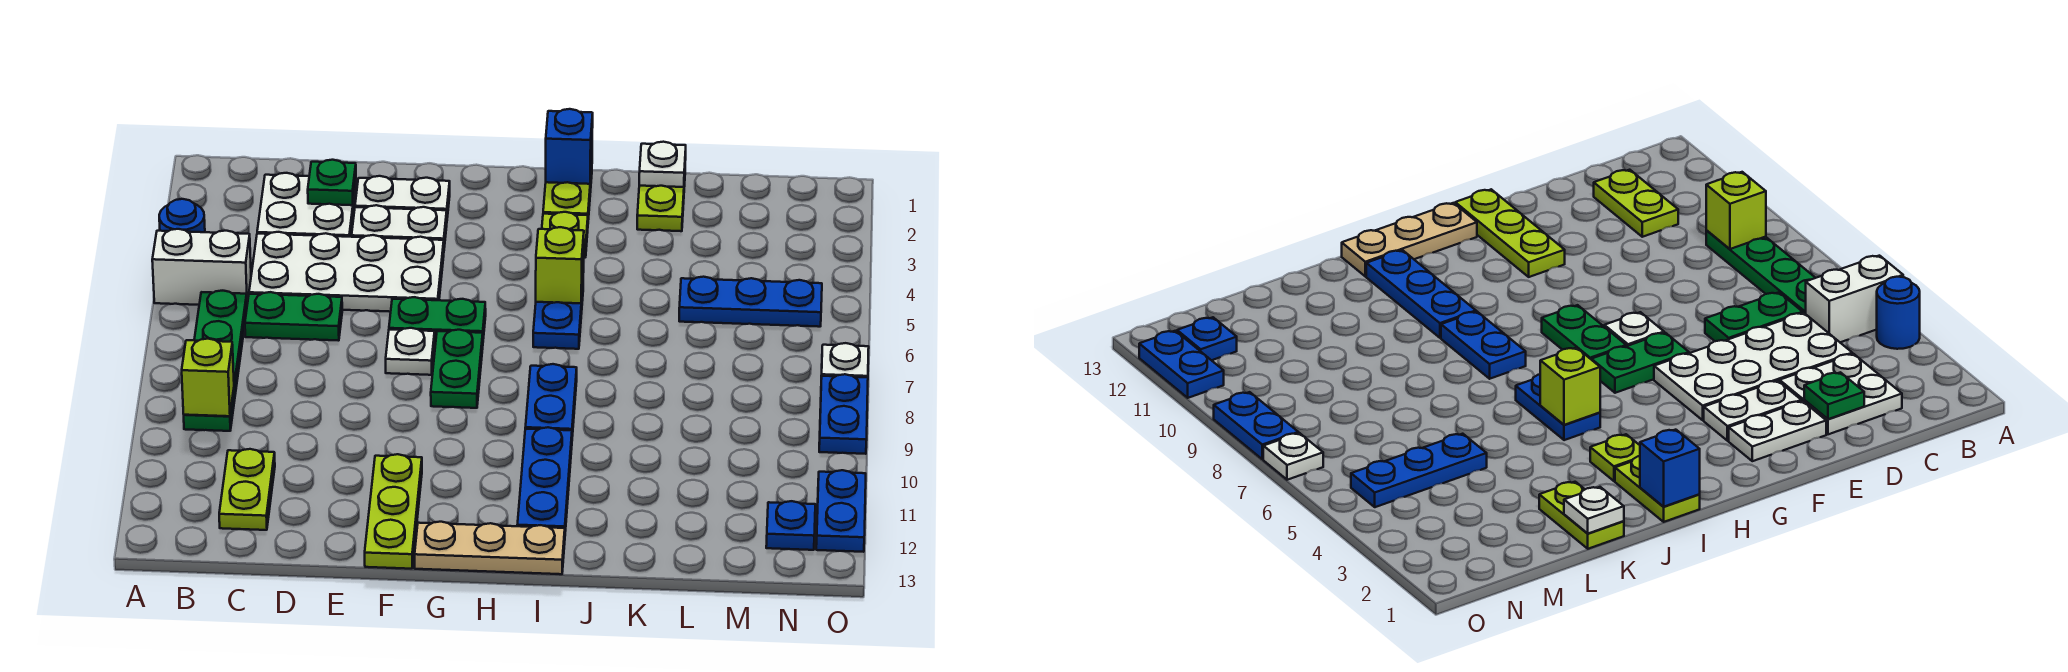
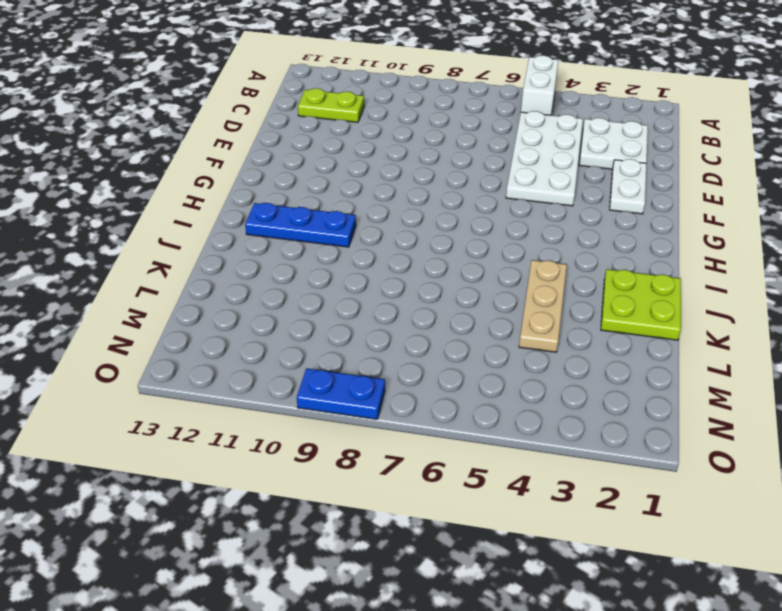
lime plate J1:K2 level 1 -> lime plate K1:K2 level 1
tan plate J4:L4 level 1 -> tan plate G13:I13 level 1
none -> blue round brick A4 level 1
none -> green plate B6:B9 level 1
none -> green plate C6:D6 level 1
none -> white plate E3:F3 level 1

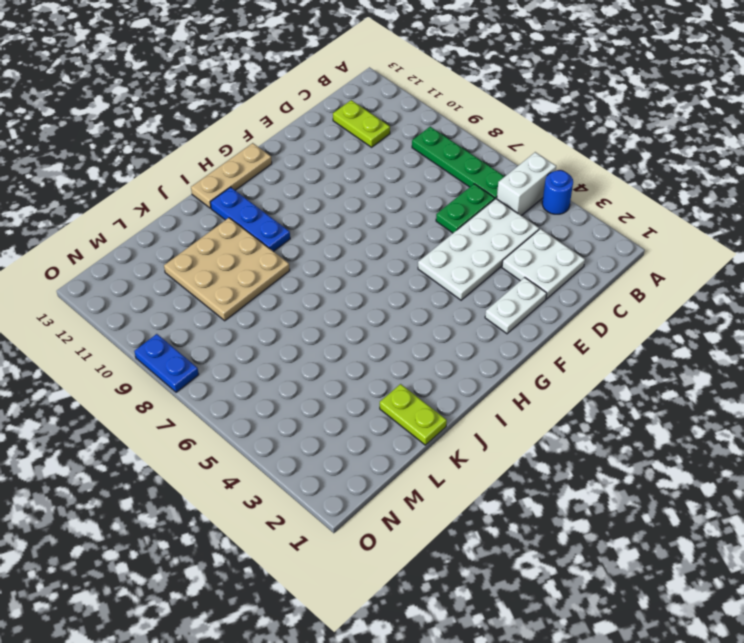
tan plate J9:L11 level 1 -> none
none -> white plate E3:F3 level 1
none -> green plate F6:G6 level 1
none -> white plate F7 level 1
none -> lime plate F11:F13 level 1

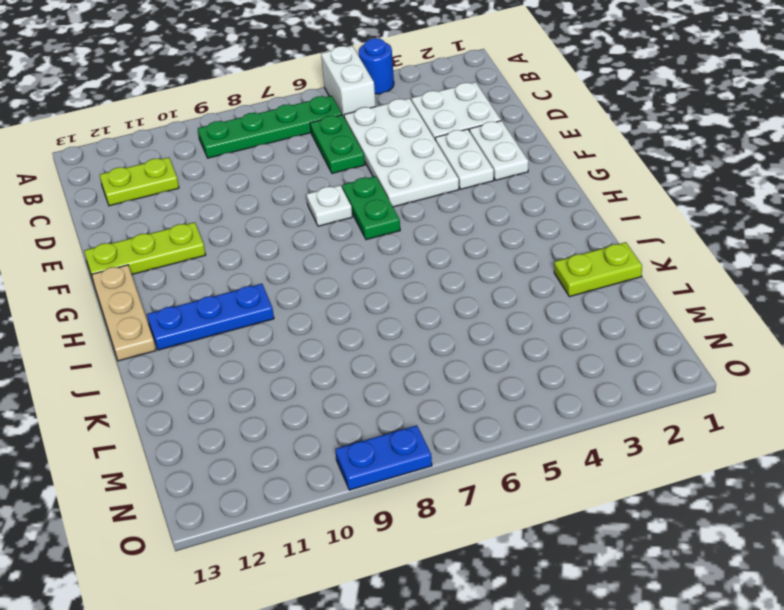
none -> green plate G7:G8 level 1
none -> lime plate I1:I2 level 1
none -> lime plate I3 level 1
none -> blue plate I5:I6 level 1

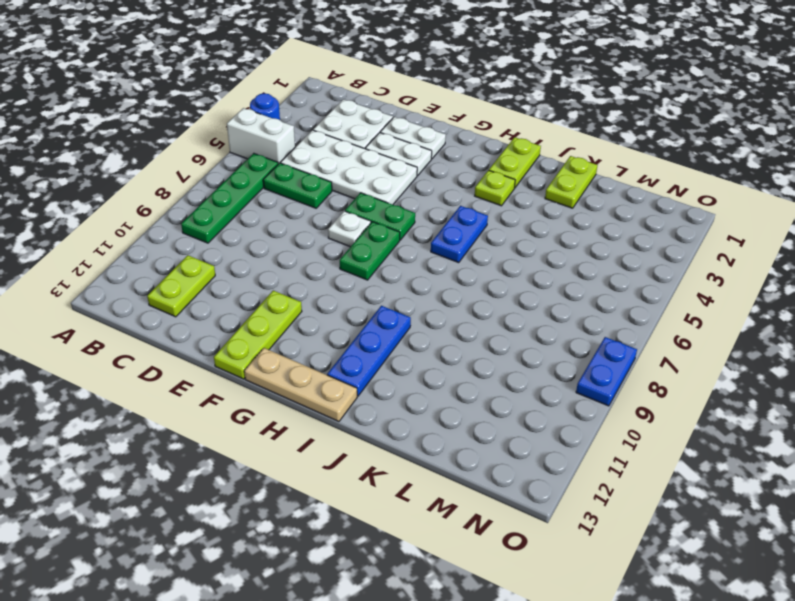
none -> blue plate I8:I9 level 1
none -> blue plate L5:N5 level 1
none -> blue plate N12 level 1
none -> white plate O7 level 1

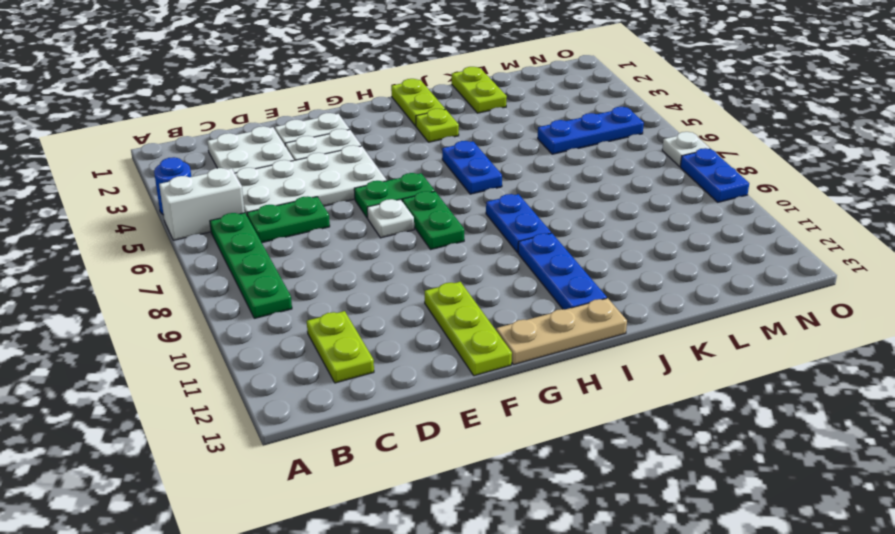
none -> blue plate N12 level 1
none -> blue plate O11:O12 level 1
none -> lime brick B9 level 2
none -> green plate D2 level 2

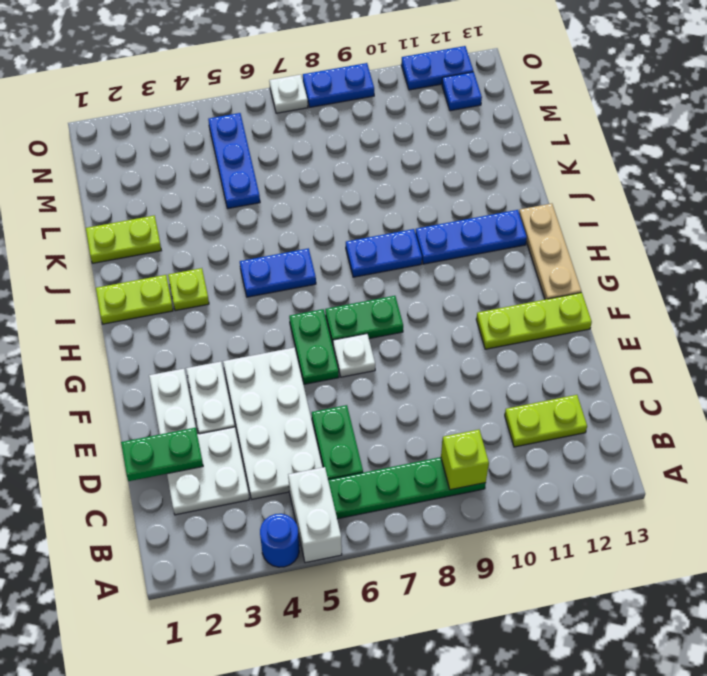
green plate D1:D2 level 2 -> green plate D2 level 2
none -> blue brick I1 level 2
none -> lime brick I5 level 2
none -> white plate K1 level 2

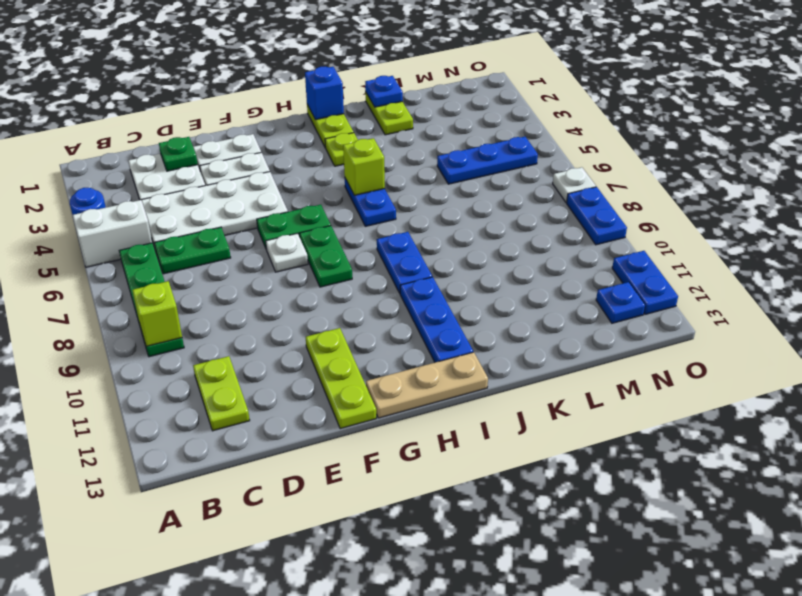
blue plate K1 level 2 -> white plate K1 level 2

